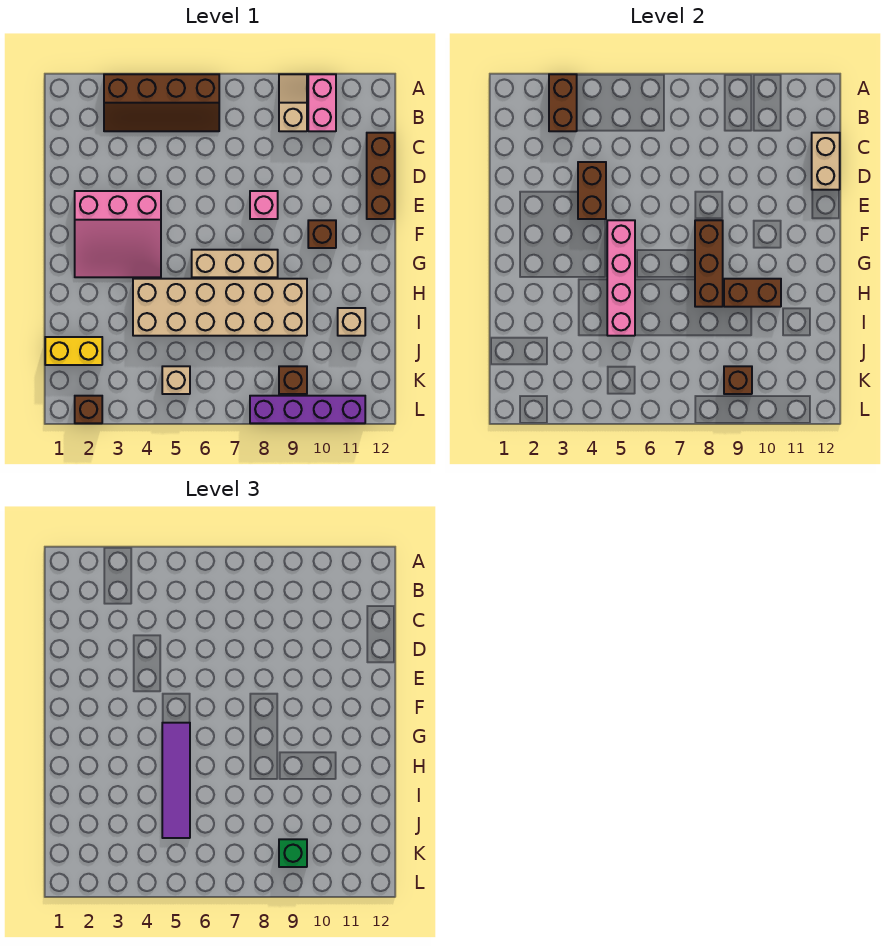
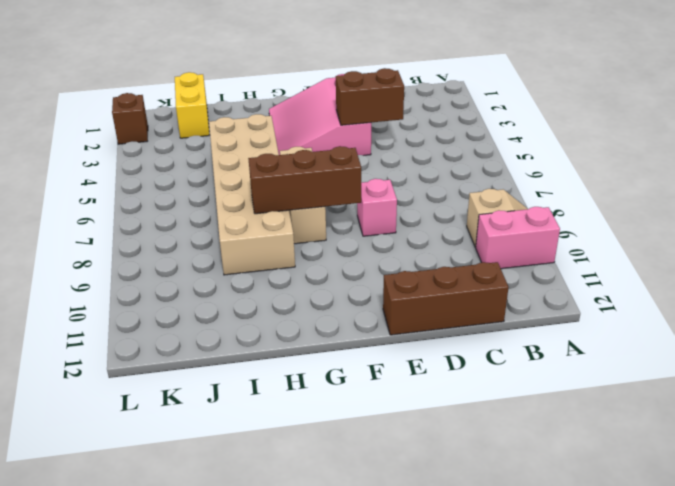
none -> brown slope A3:B6 level 1 top A
none -> brown brick F10 level 1
none -> tan brick I11 level 1

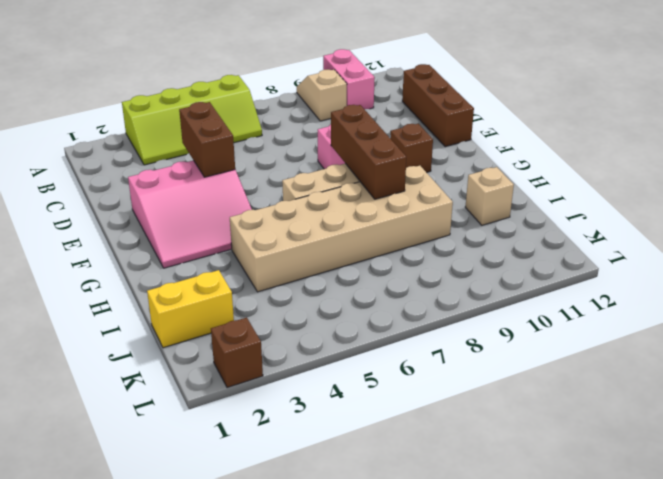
lime slope A3:B6 level 1 top A -> brown slope A3:B6 level 1 top A
none -> tan brick K5 level 1
none -> brown brick K9 level 1
none -> purple brick L8:L11 level 1

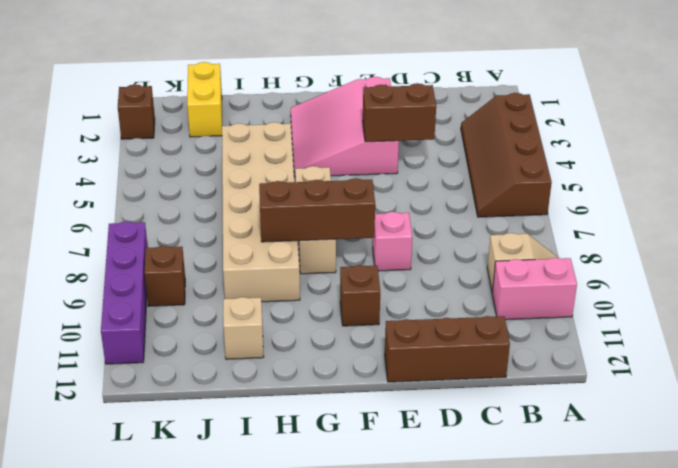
none -> tan brick K5 level 1
none -> brown brick A3:B3 level 2
none -> tan brick C12:D12 level 2

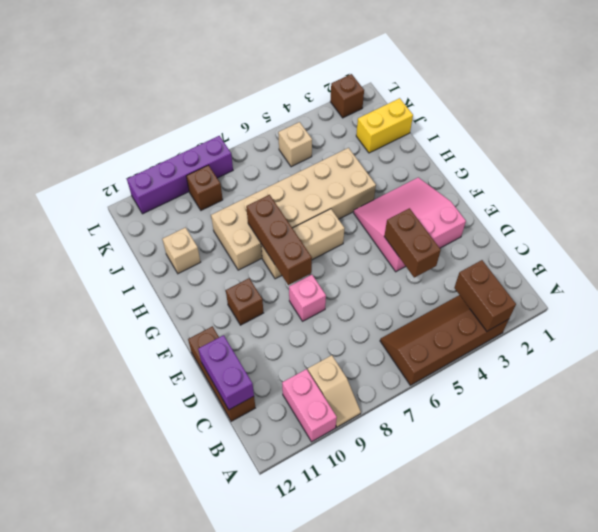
purple brick C12:D12 level 2 -> tan brick C12:D12 level 2
none -> pink brick F5:I5 level 2
none -> brown brick H9:H10 level 2
none -> brown brick K9 level 2

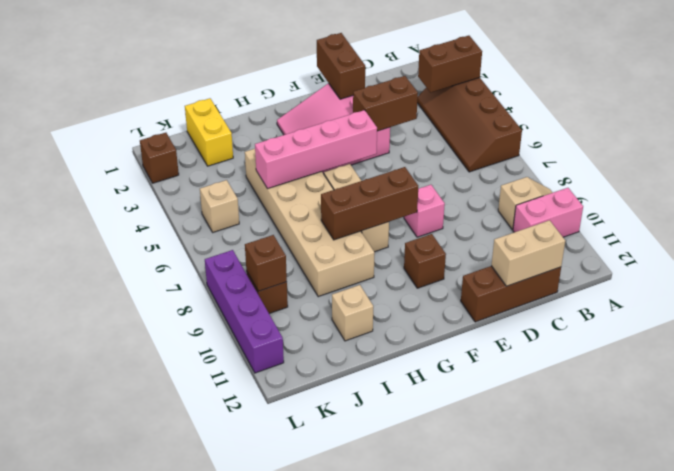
brown brick E1:E2 level 2 -> brown brick H9:H10 level 2
none -> purple tile G5:J5 level 3
none -> green brick K9 level 3

